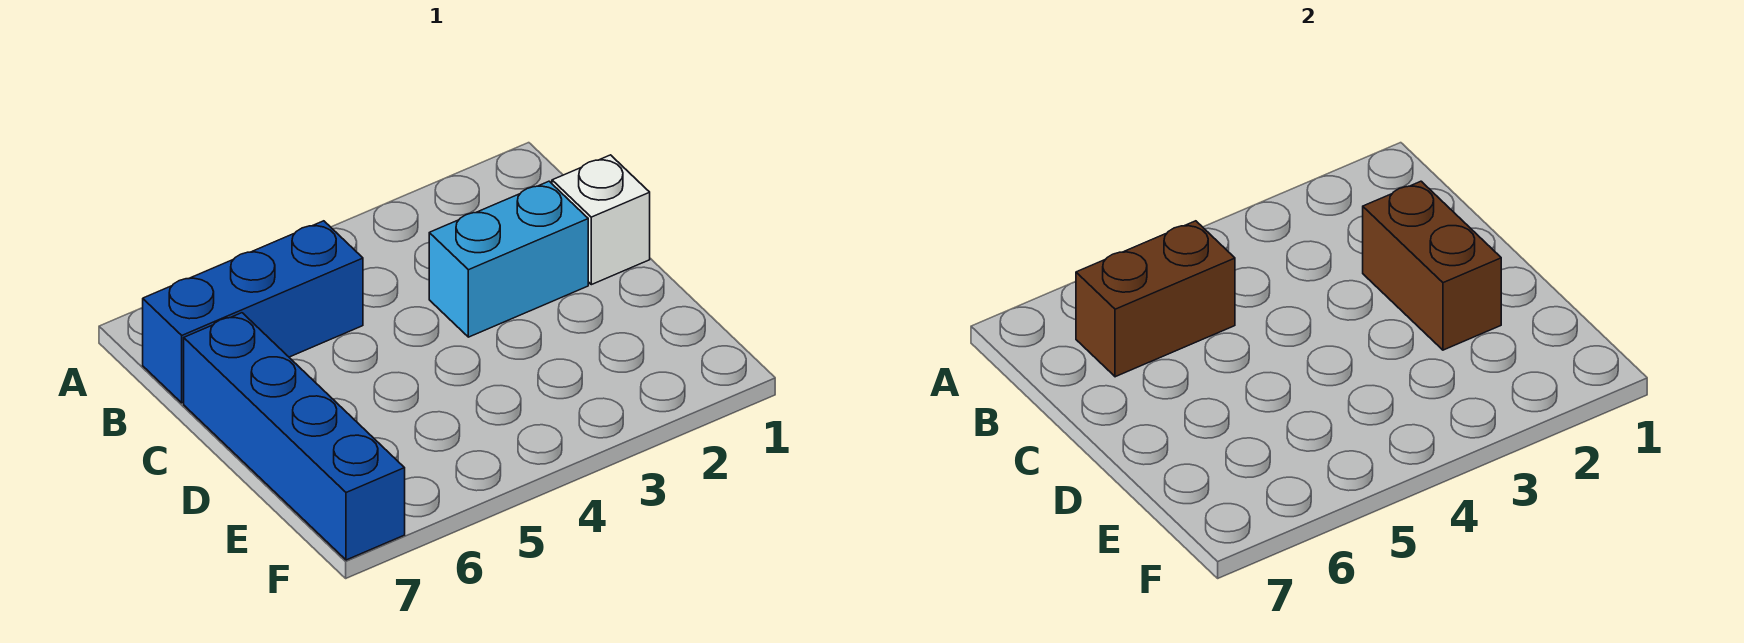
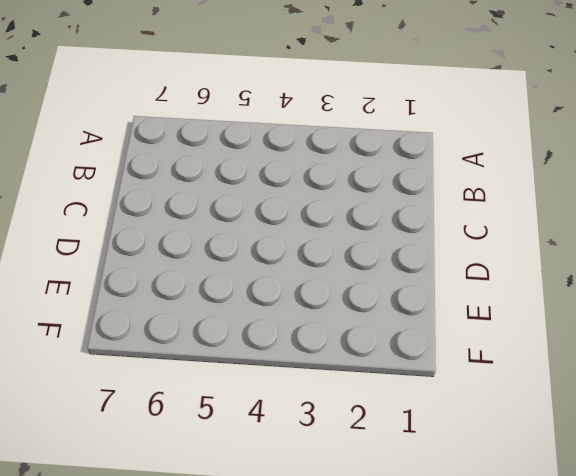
none -> blue brick B5:B7 level 1
none -> white brick C1 level 1

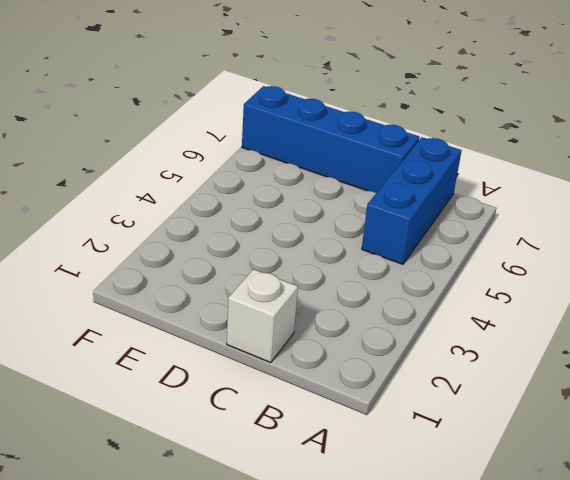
none -> cyan brick C2:C3 level 1
none -> brown brick B5:B6 level 2

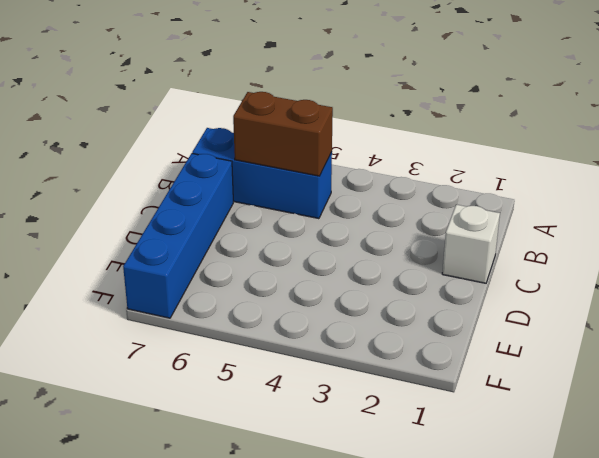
none -> cyan brick C2:C3 level 1
none -> brown brick C2:D2 level 2

